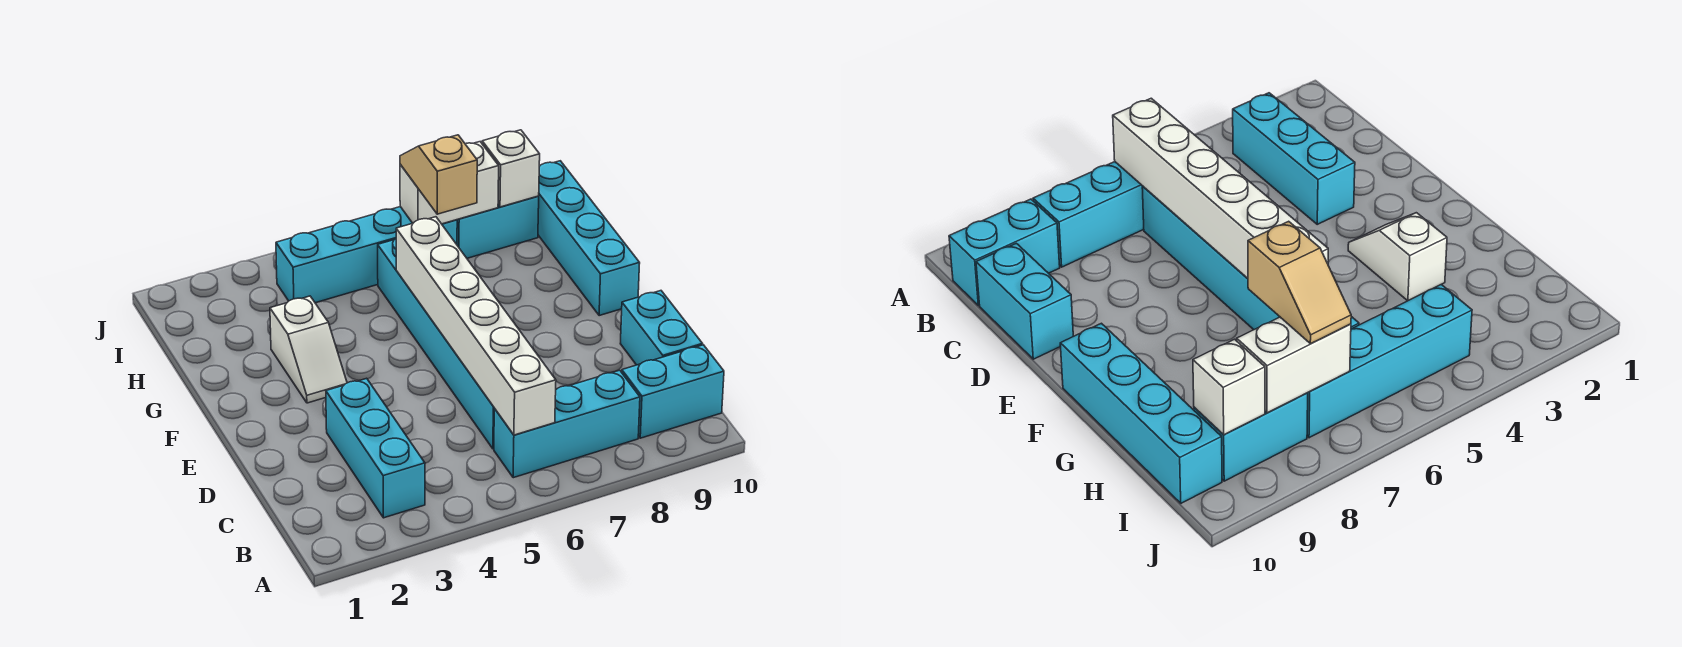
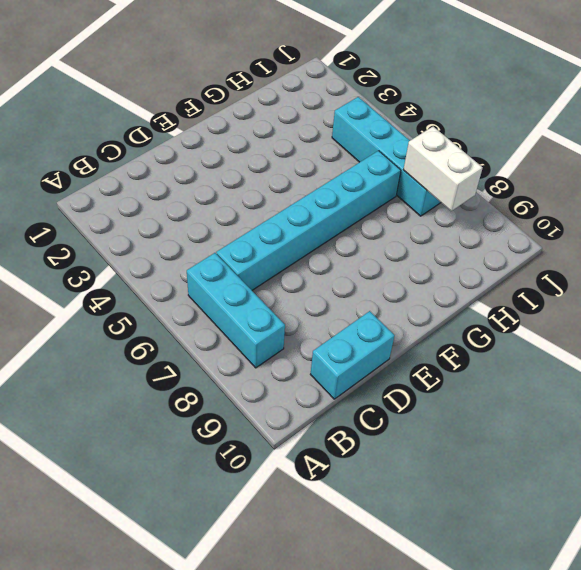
none -> cyan brick B3:D3 level 1
none -> cyan brick B9:B10 level 1
none -> white slope F3:G3 level 1 top G

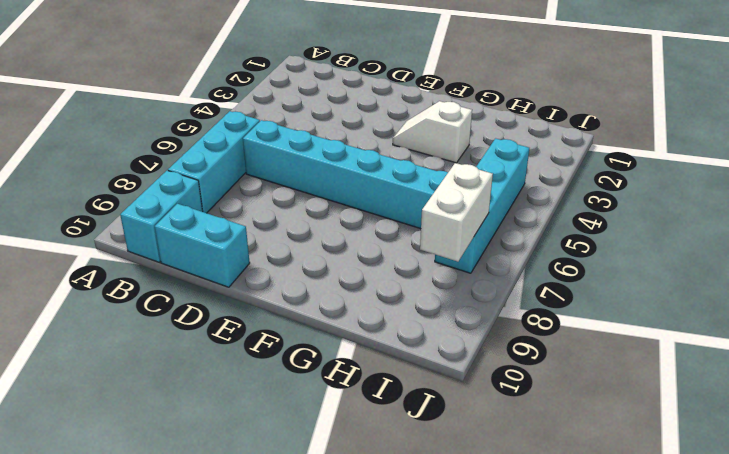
none -> cyan brick B3:D3 level 1
none -> cyan brick F10:I10 level 1
none -> cyan brick I8:I9 level 1

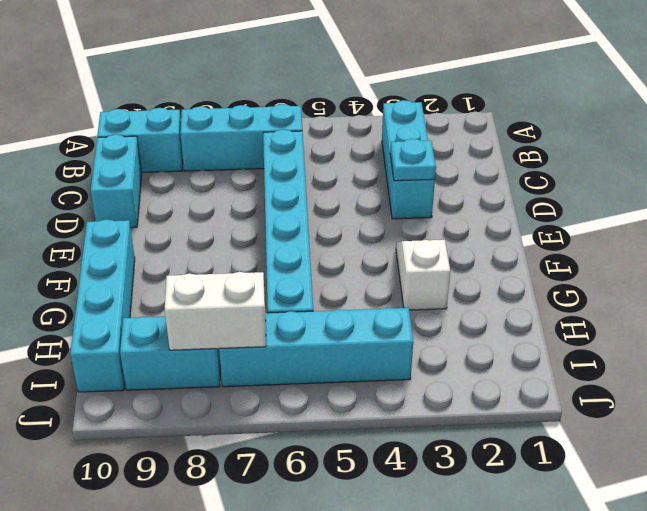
cyan plate D3 level 2 -> none
none -> white brick B6:G6 level 2
none -> white brick I9 level 2
none -> tan slope H7:I7 level 3 top H

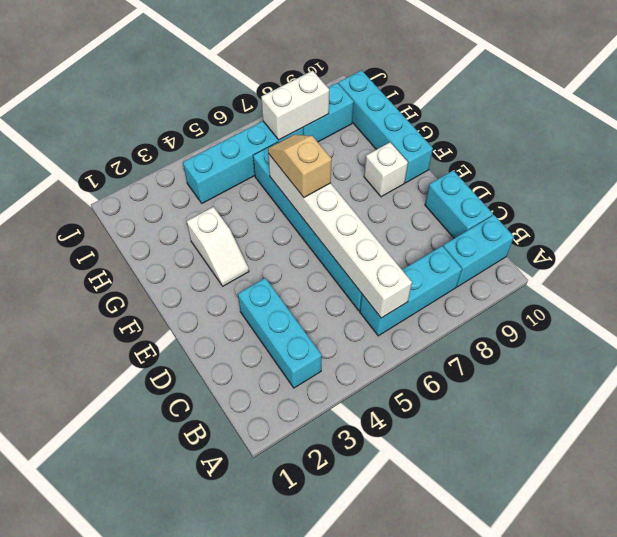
tan slope F6:G6 level 3 top F -> tan slope H7:I7 level 3 top H
white brick F9 level 1 -> white brick I9 level 2

